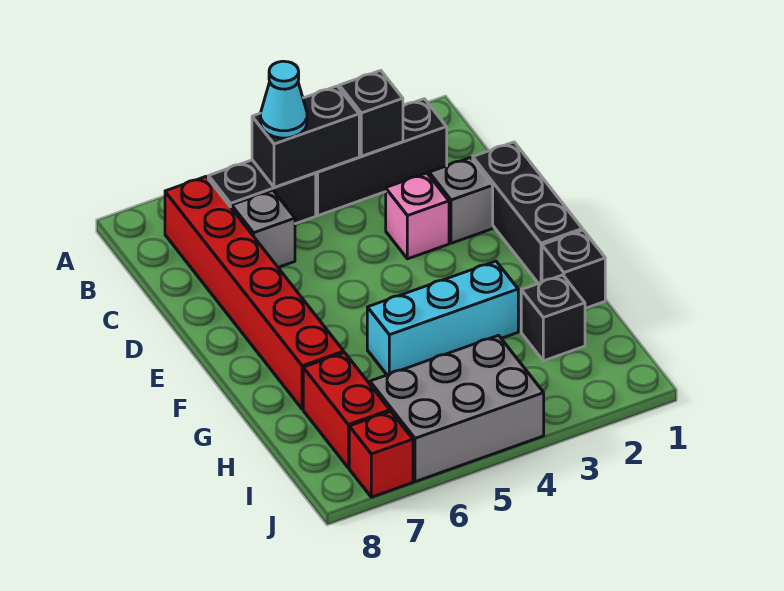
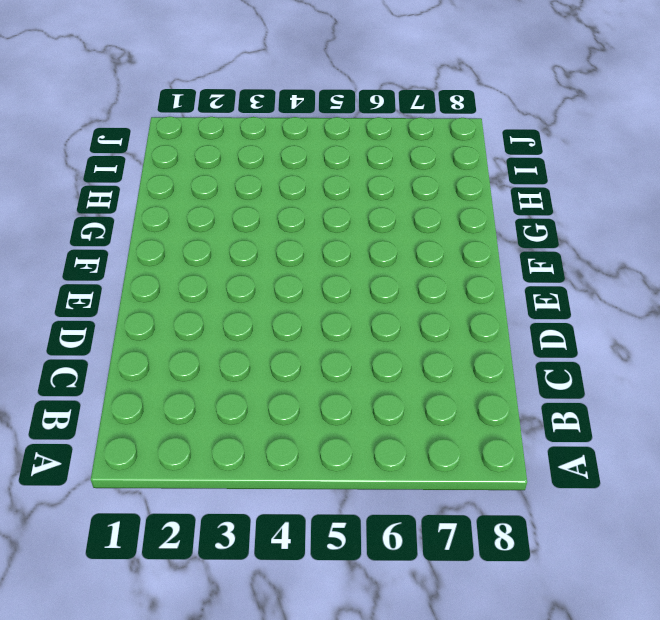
none -> black brick B2:B4 level 1
none -> black brick B5:B6 level 1
none -> red brick B7:G7 level 1

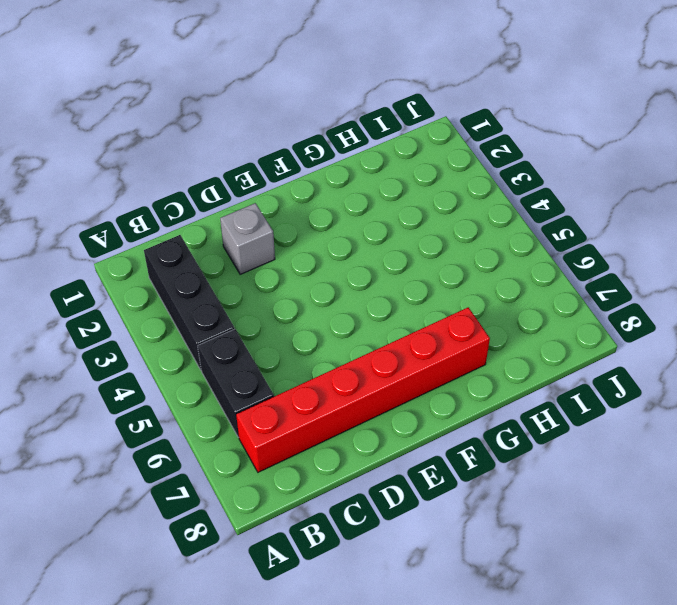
none -> grey brick C6 level 1
none -> black brick D1:F1 level 1
none -> pink brick D3 level 1

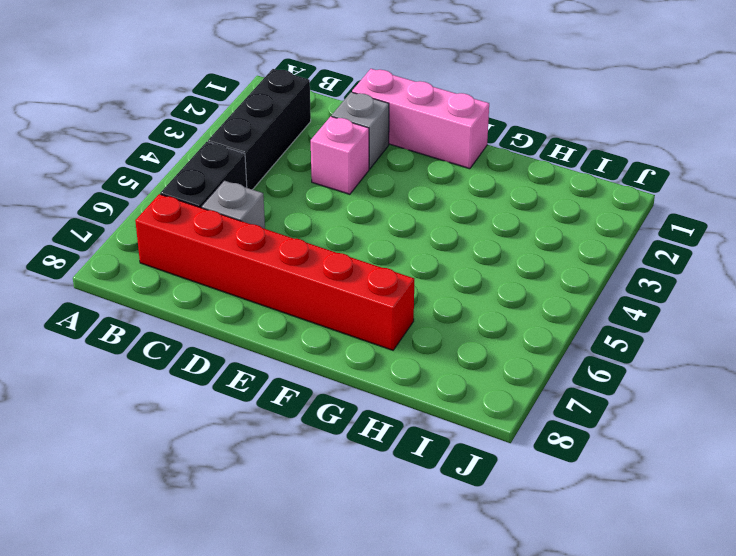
pink brick D1:F1 level 1 -> black brick D1:F1 level 1
none -> black brick G1 level 1
none -> cyan brick G3:G5 level 1
none -> black brick H2 level 1

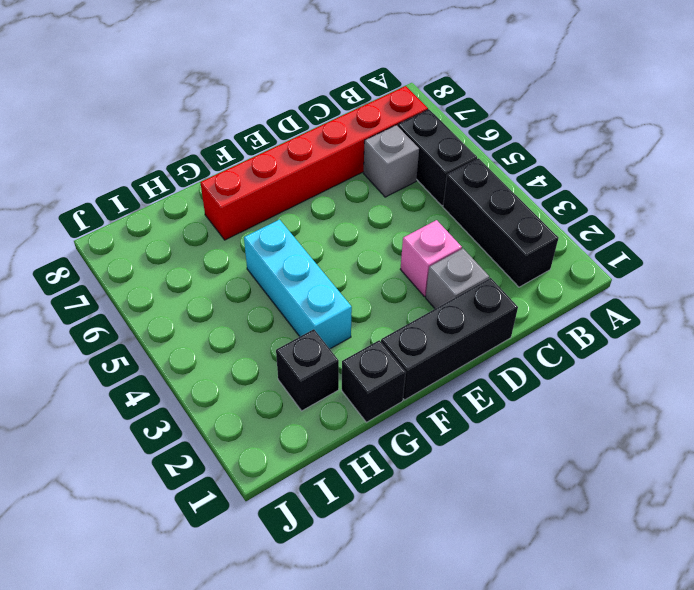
none -> red brick H7:I7 level 1
none -> grey brick I4:J6 level 1
none -> red brick J7 level 1

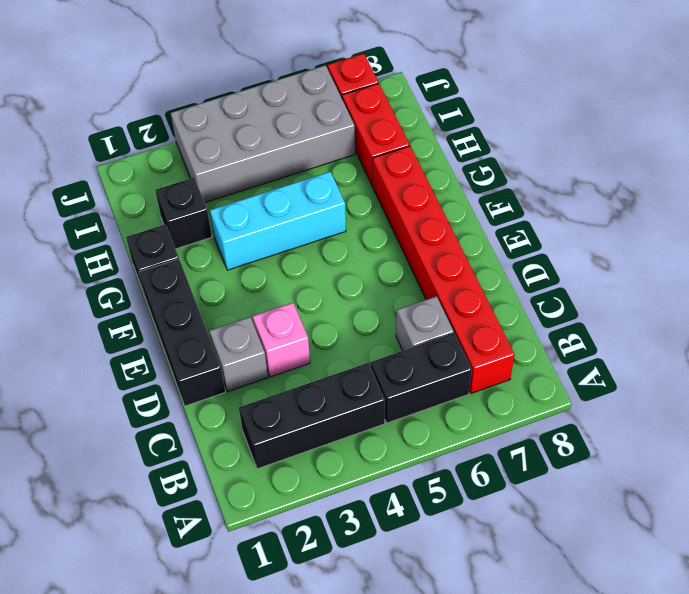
grey brick I3:J6 level 1 -> grey brick I4:J6 level 1
none -> black brick B3 level 2
none -> black brick B4:B5 level 2
none -> cyan cone B5 level 3

